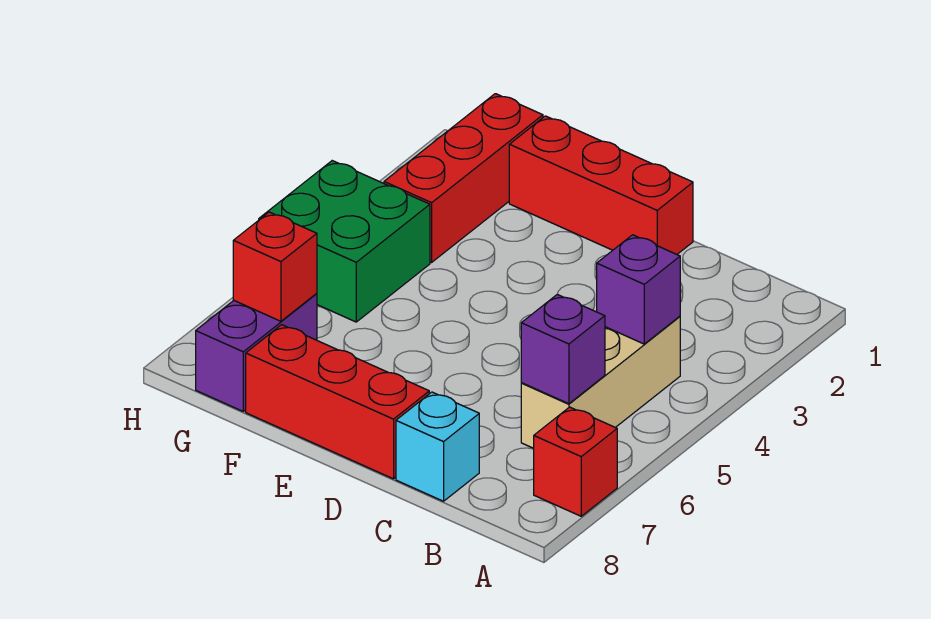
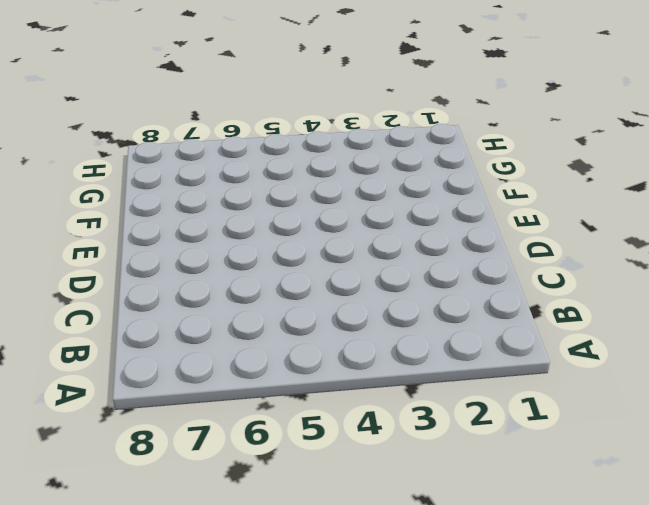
none -> red brick A7 level 1
none -> tan brick B4:B6 level 1

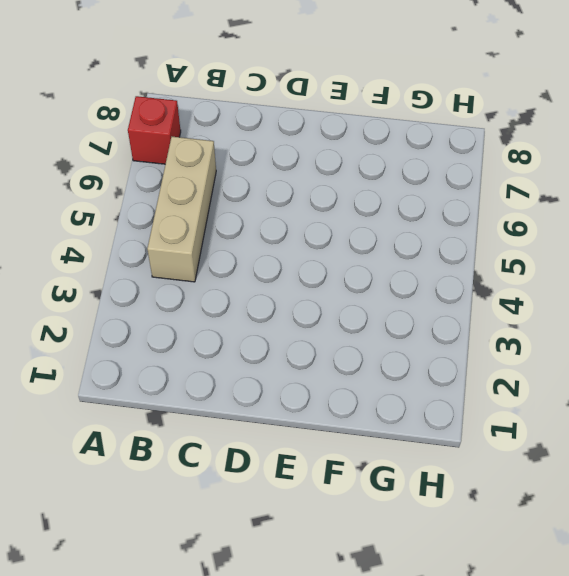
none -> cyan brick C8 level 1
none -> red brick D1:F1 level 1

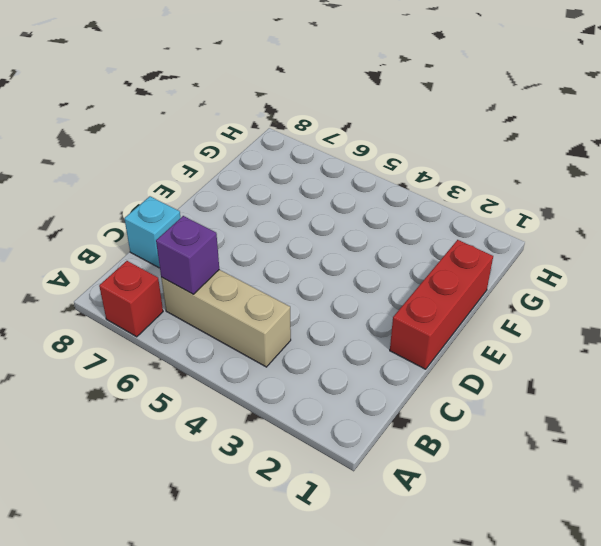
none -> red brick D8:F8 level 1
none -> red brick G1:G3 level 1

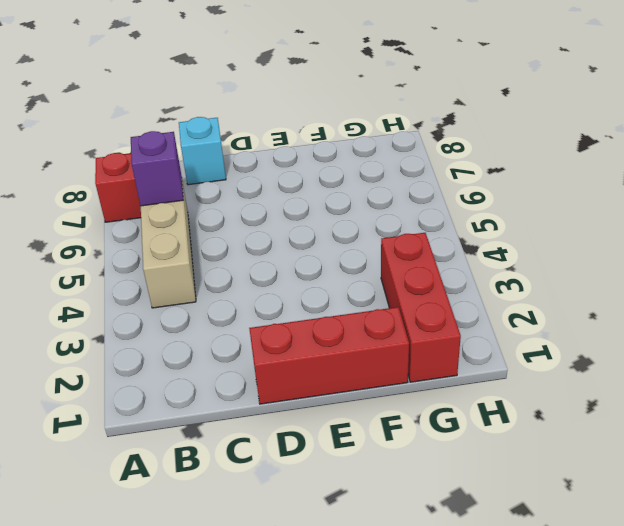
none -> red brick D8:F8 level 1
none -> green brick G4:H5 level 1

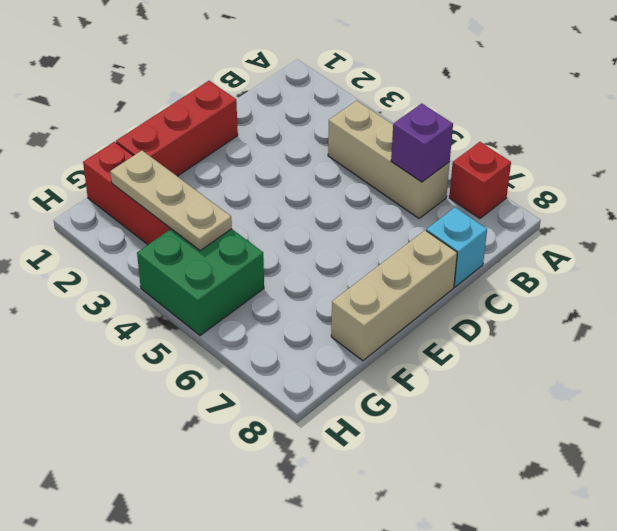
tan brick D8:F8 level 1 -> red brick D8:F8 level 1
tan plate G2:G4 level 2 -> none
none -> purple brick G7:G8 level 1
none -> purple brick B4 level 2

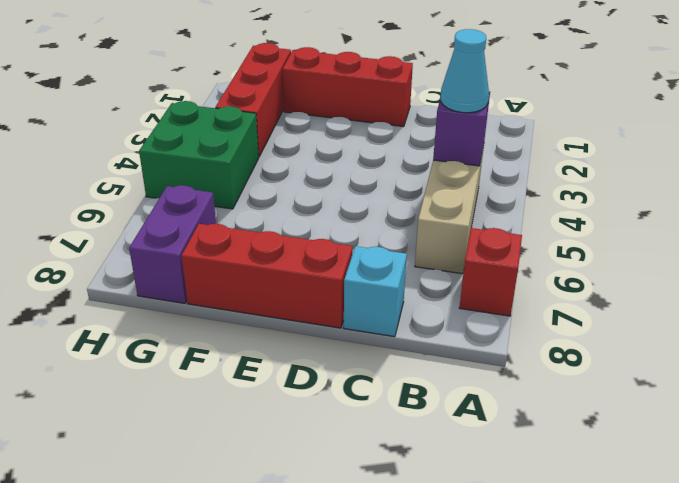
cyan cone B4 level 3 -> none
none -> purple brick B6 level 2
none -> red brick G7 level 2

